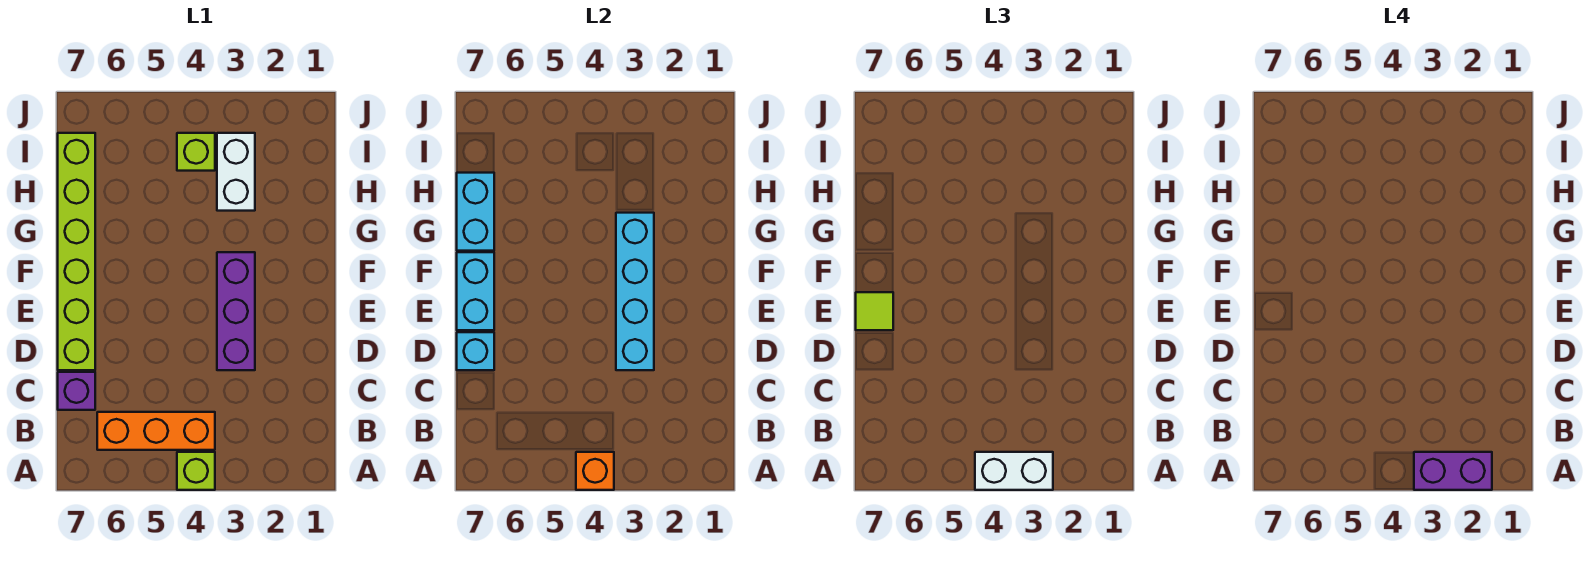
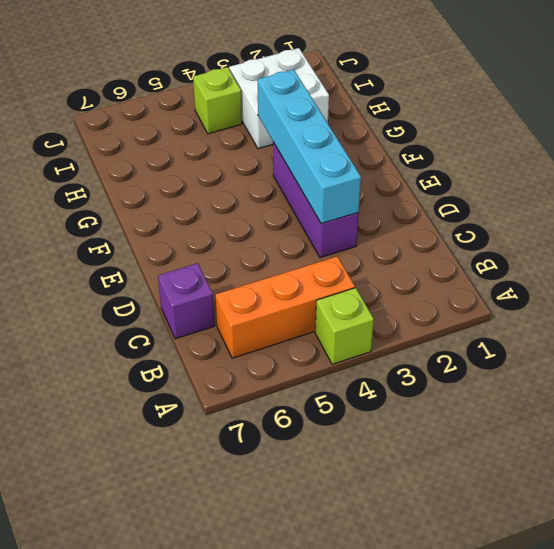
white brick H2:I3 level 1 -> white brick H3:I3 level 1
none -> lime brick D7:I7 level 1
none -> orange brick A4 level 2
none -> cyan brick D7 level 2

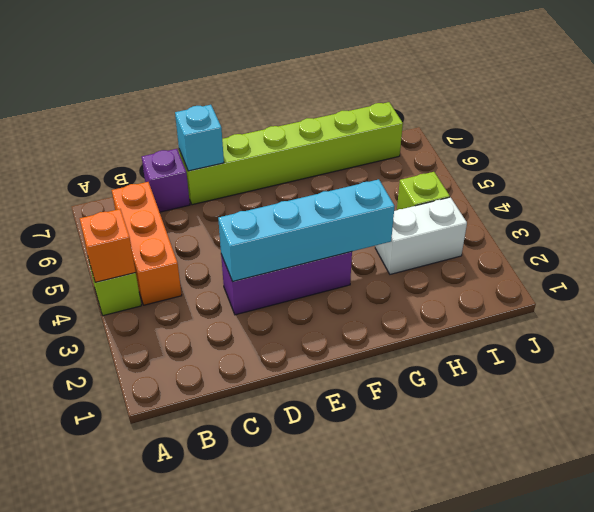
none -> cyan brick E7:F7 level 2
none -> cyan brick G7:H7 level 2
none -> white brick A3:A4 level 3

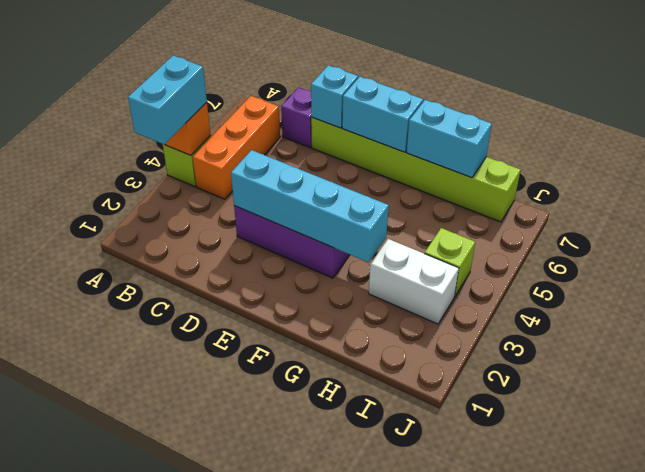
cyan brick A3:A4 level 3 -> white brick A3:A4 level 3
none -> lime tile E7 level 3
none -> purple brick A2:A3 level 4

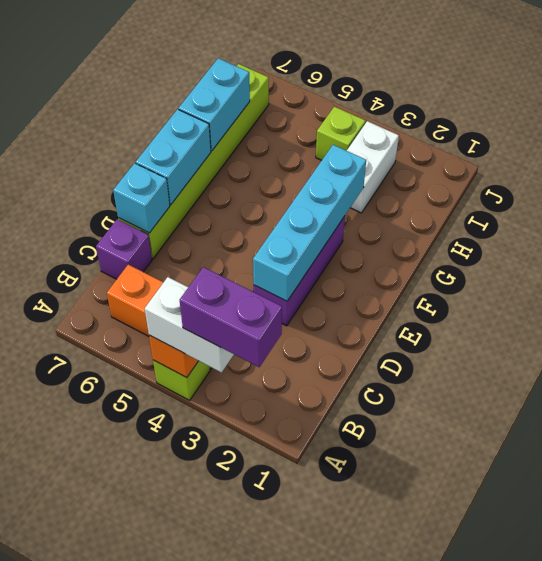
none -> lime tile E7 level 3

